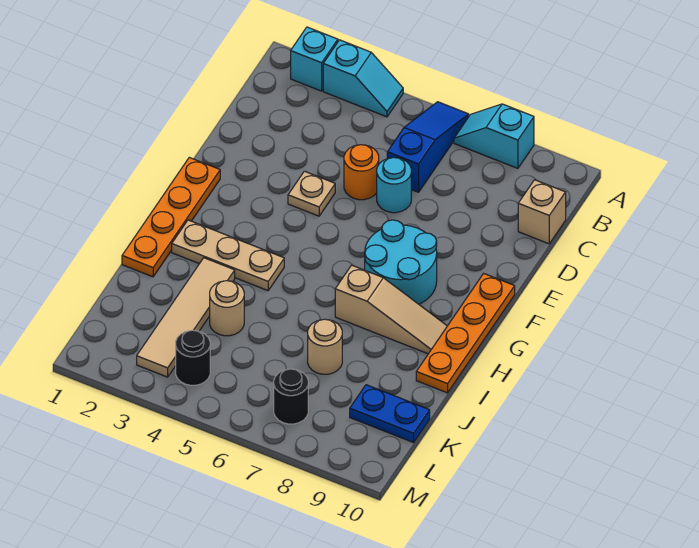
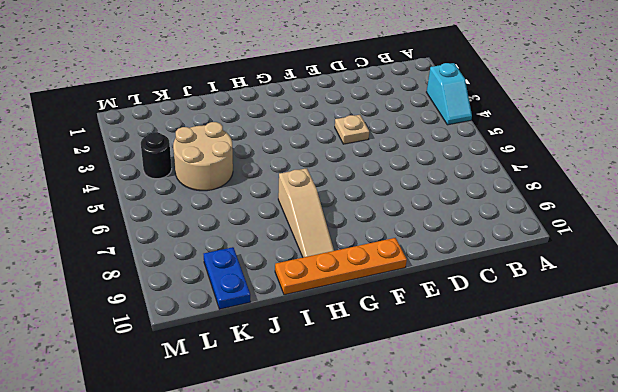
tan round brick J4:K5 level 1 -> tan round brick J4 level 1
none -> cyan brick A2 level 1
none -> blue slope A6:C6 level 1 top C
none -> cyan slope A7:A8 level 1 top 8

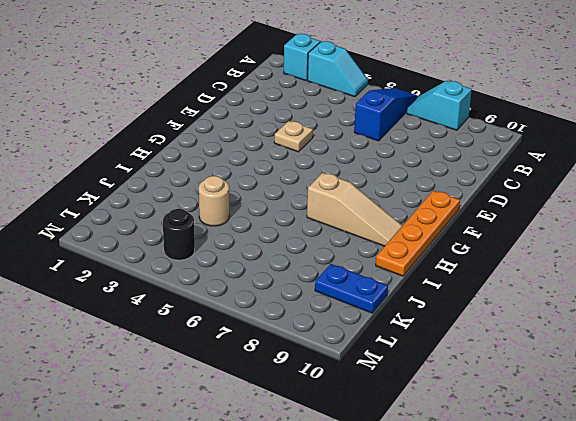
none -> tan brick C10 level 1
none -> orange round brick D5 level 1
none -> cyan round brick D6 level 1

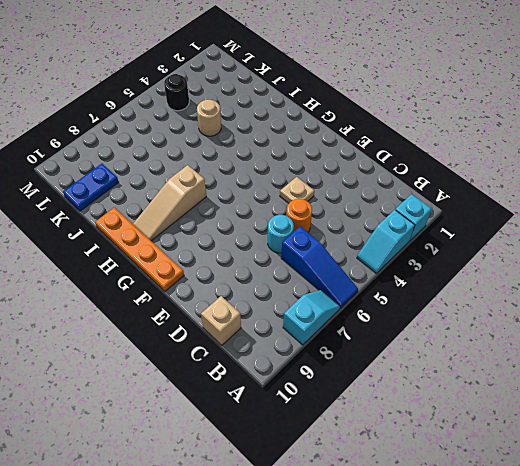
none -> orange plate F1:I1 level 1
none -> cyan round brick F7:G8 level 1
none -> tan plate H2:H4 level 1

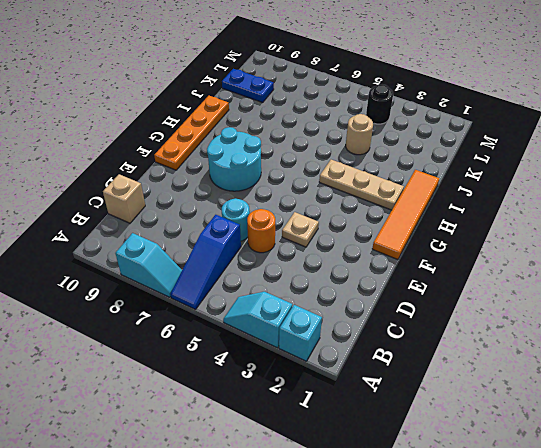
orange tile F1:I1 level 1 -> orange plate F1:I1 level 1
none -> tan slope H7:H9 level 1 top 7
none -> tan tile I3:L3 level 1
none -> tan round brick J7 level 1

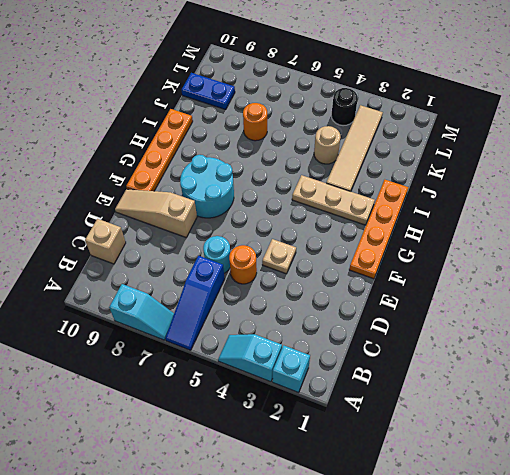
tan slope E8:E10 level 1 top 8 -> tan slope H7:H9 level 1 top 7
orange round brick J7 level 1 -> tan round brick J7 level 1
none -> black round brick L7 level 1

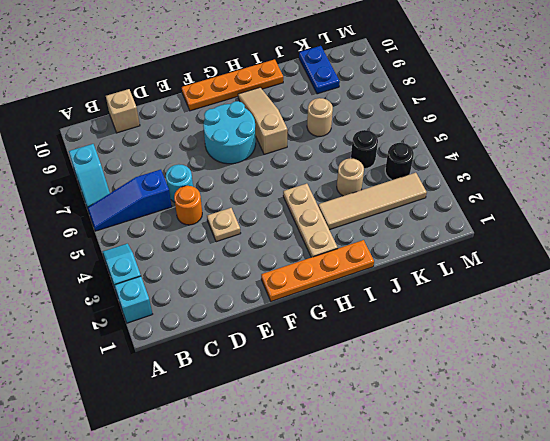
black round brick K5 level 1 -> black round brick L7 level 1

